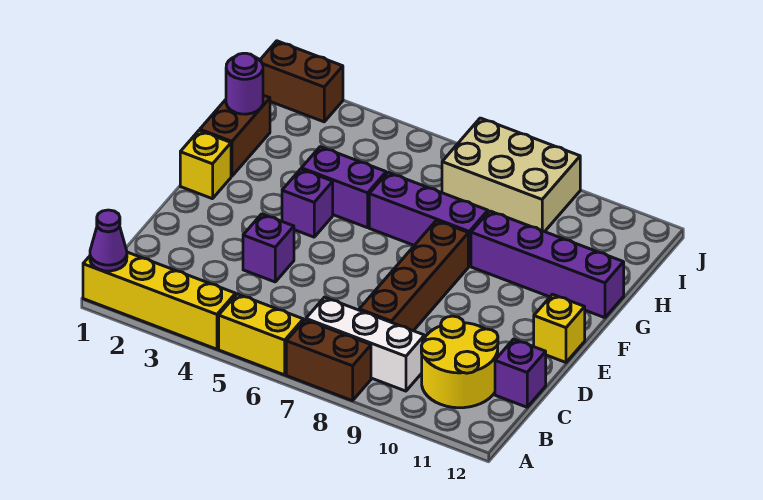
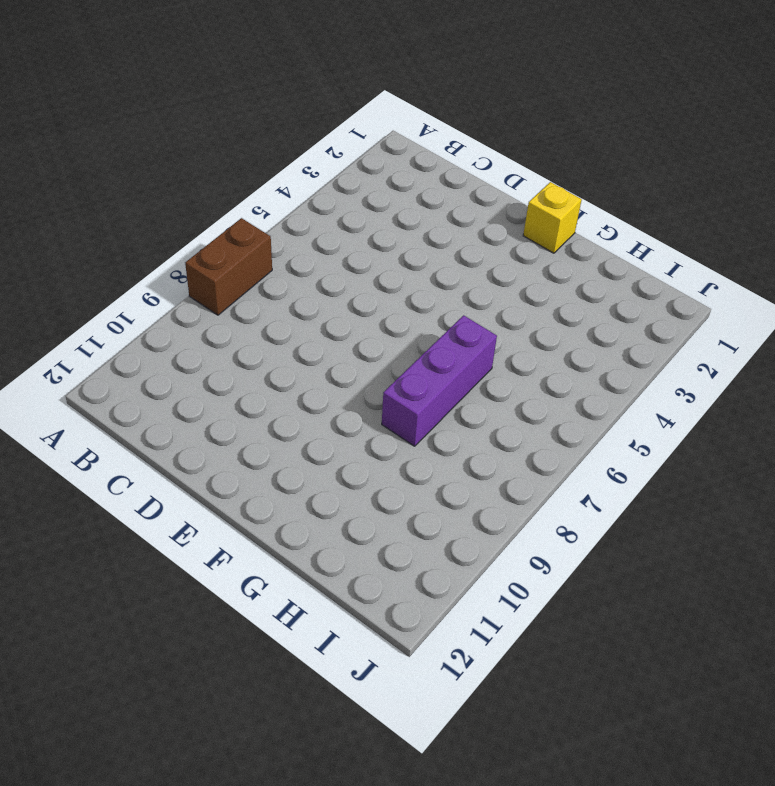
none -> yellow brick A1:A4 level 1
none -> yellow brick A5:A6 level 1
none -> white brick B7:B9 level 1

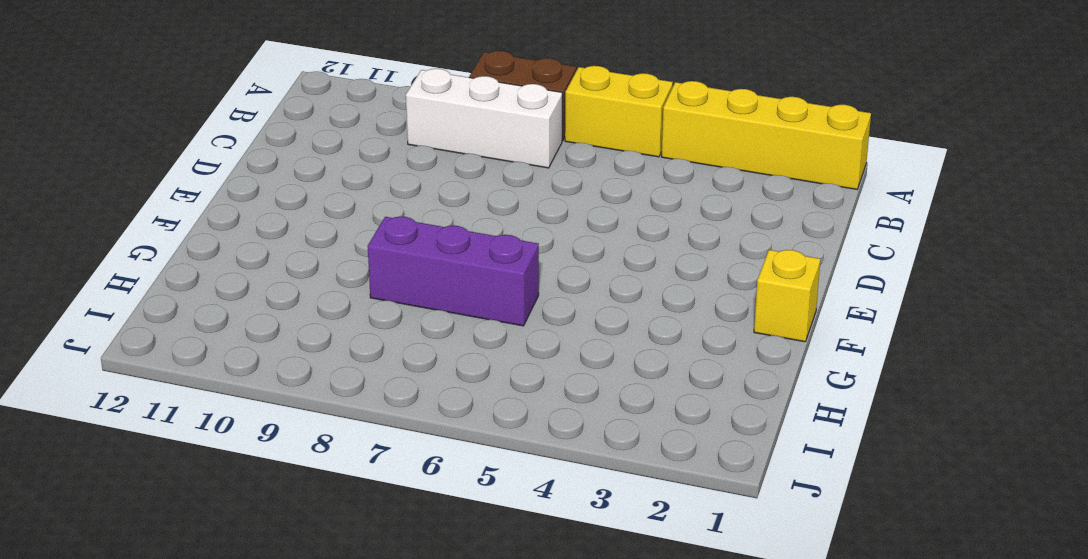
none -> yellow round brick B10:C11 level 1
none -> brown brick C8:F8 level 1
none -> purple brick C12 level 1

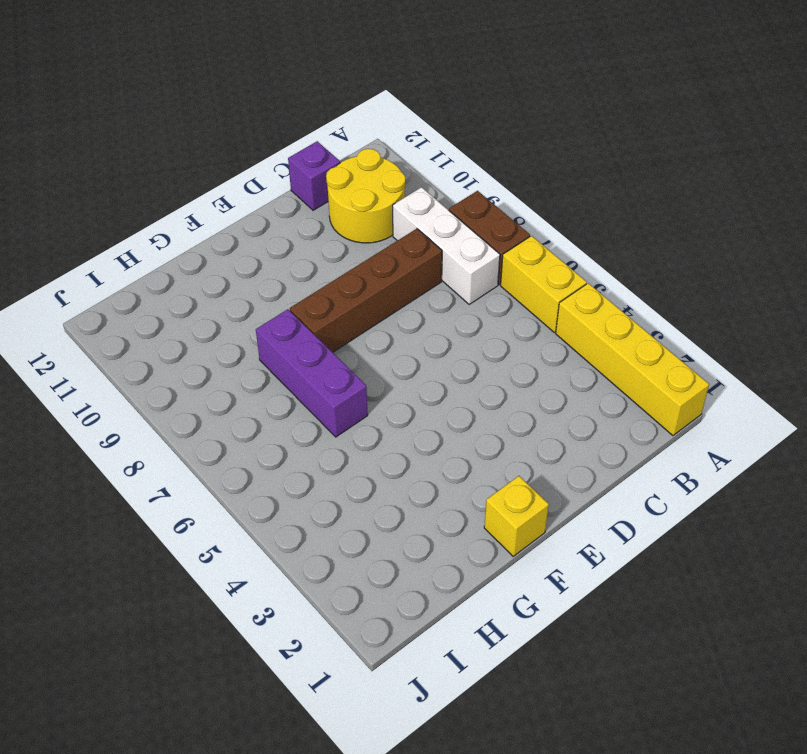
none -> purple brick D4 level 1
none -> yellow brick E12 level 1
none -> purple brick F4 level 1

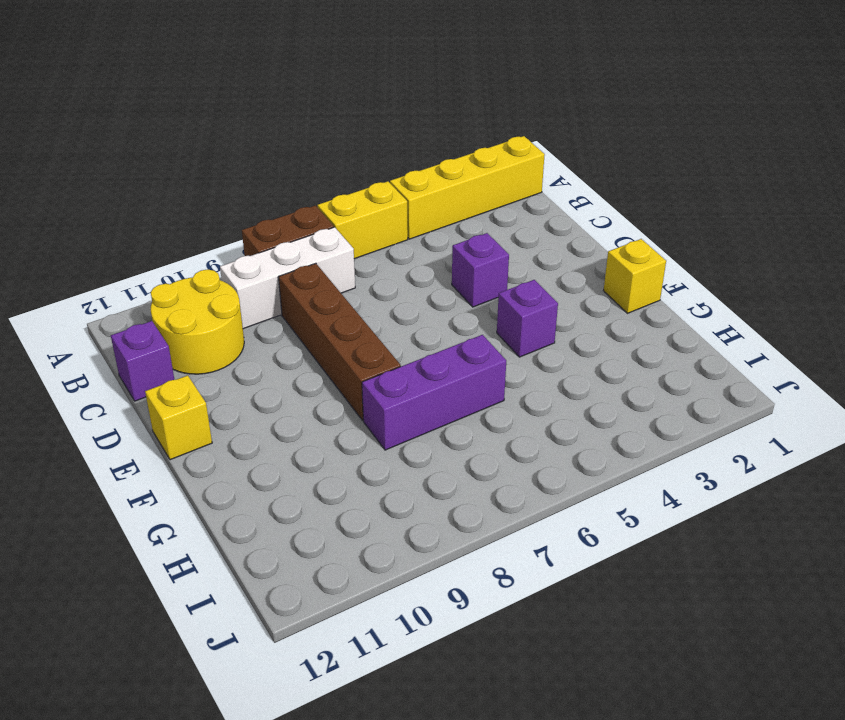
none -> brown brick G1:H1 level 1
none -> purple brick G4:G5 level 1
none -> purple brick G9:G12 level 1

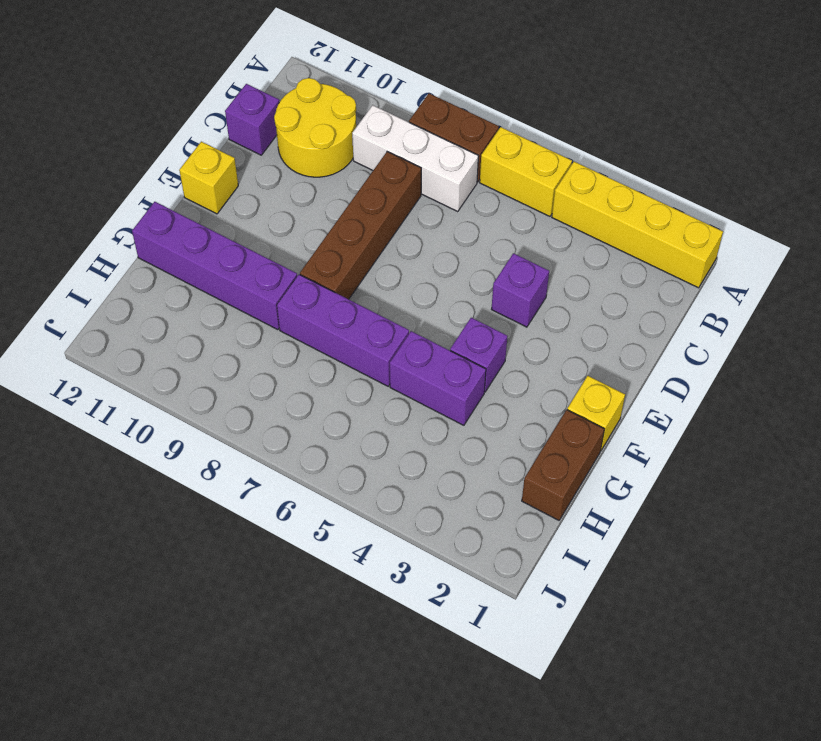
none -> tan brick I7:J9 level 1
none -> brown brick J1:J2 level 1
none -> purple cone A1 level 2

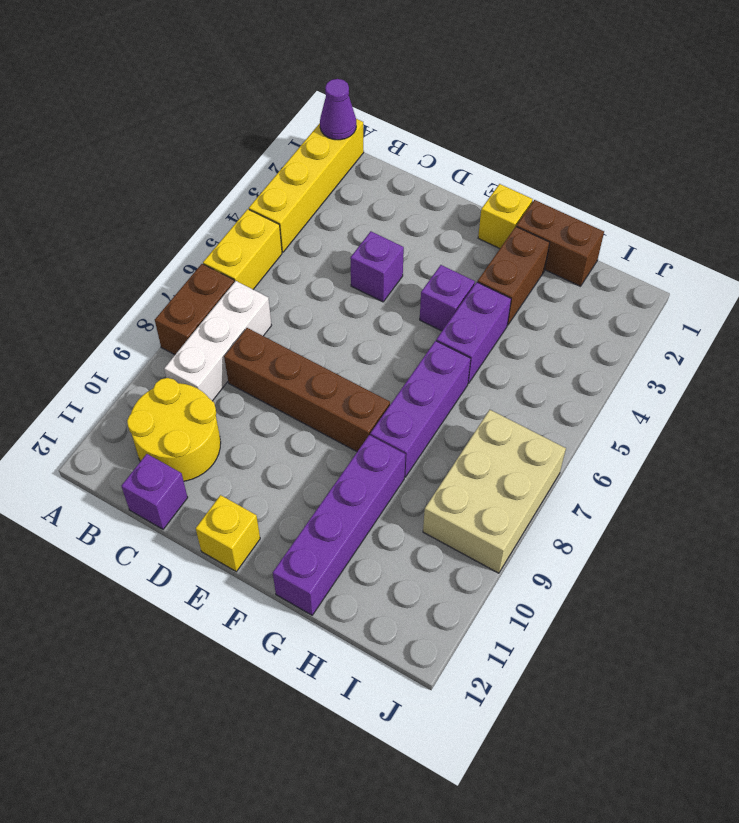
brown brick G2:G3 level 1 -> brown brick J1:J2 level 1
none -> purple round brick H1 level 2

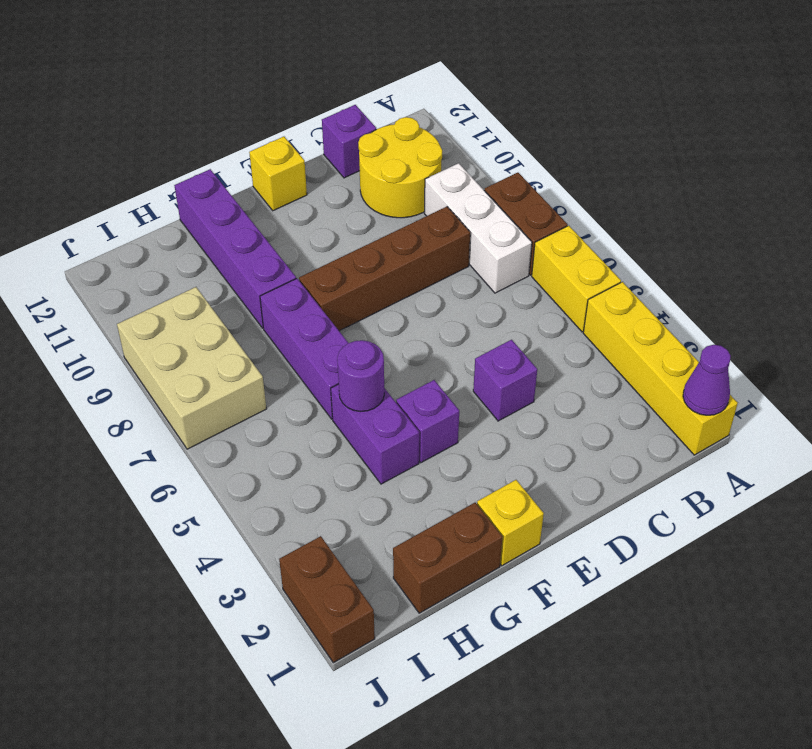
purple round brick G5 level 2 -> purple round brick H1 level 2

